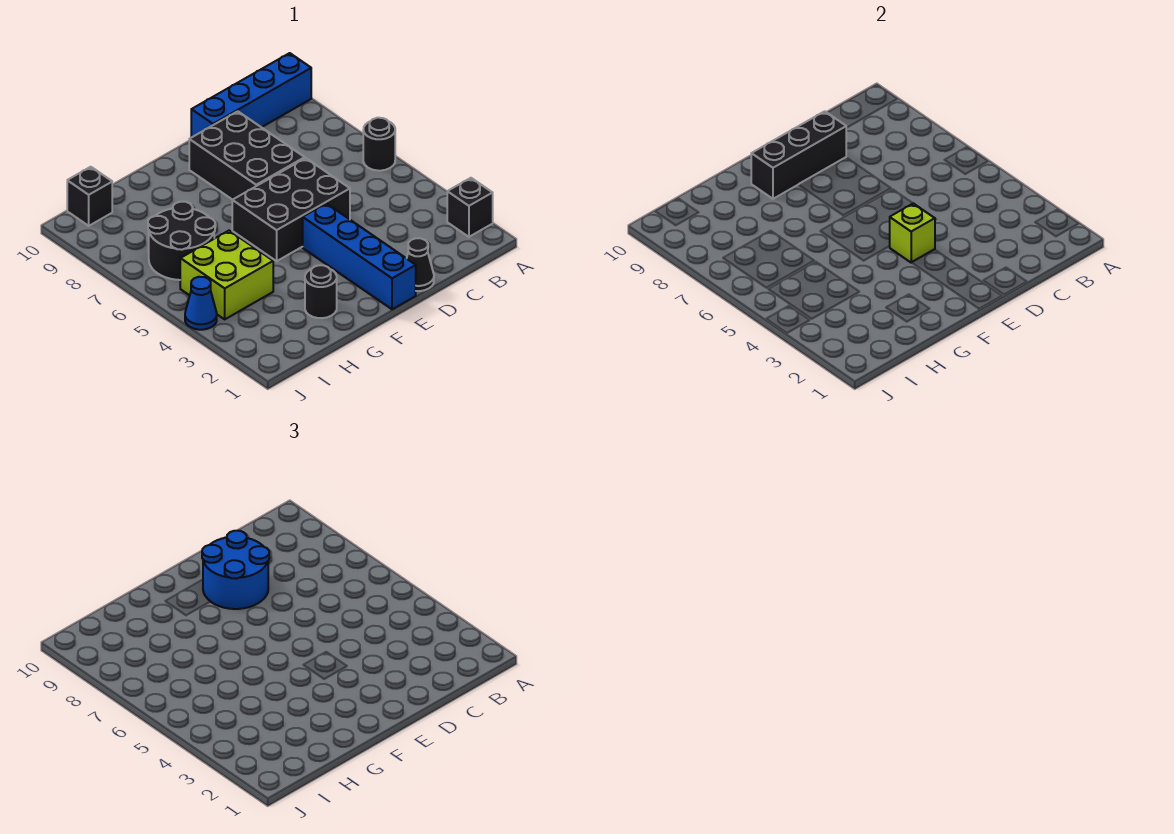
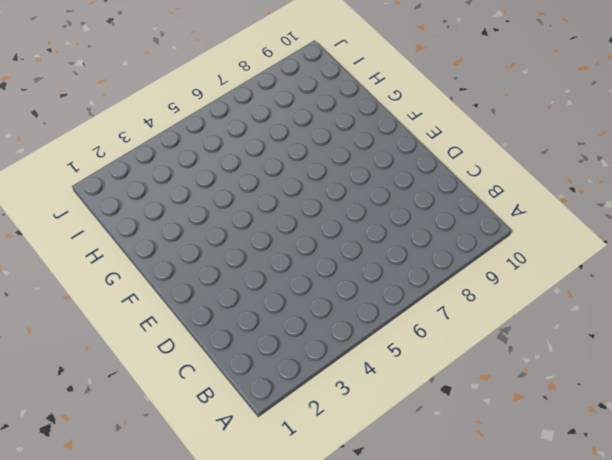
none -> black brick A2 level 1
none -> black round brick A6 level 1
none -> blue brick A10:D10 level 1

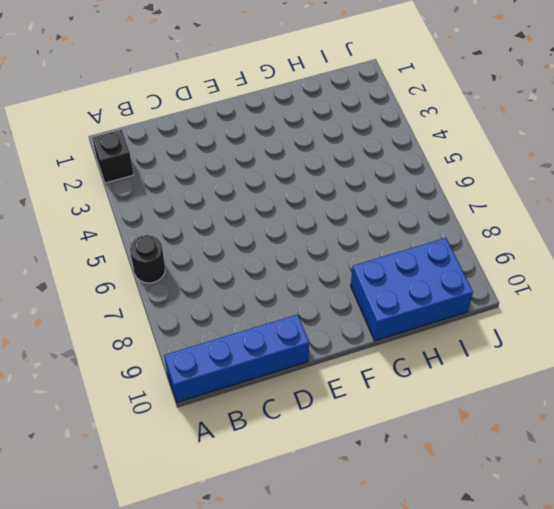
blue brick G9:I10 level 1 -> black brick I10 level 1
none -> black cone D1 level 1
none -> black brick D5:F6 level 1
none -> black brick D7:E9 level 1

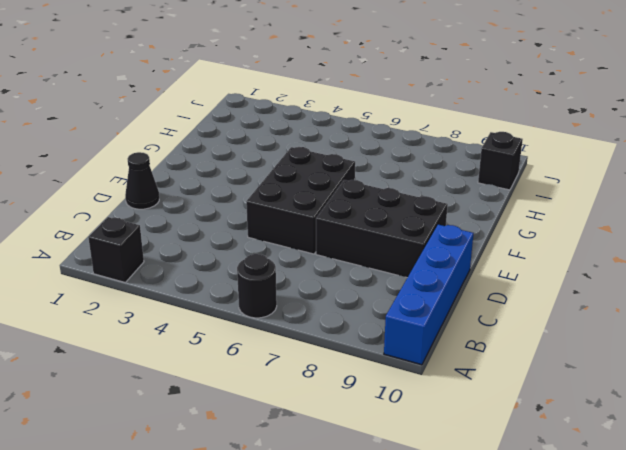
none -> blue brick E1:E4 level 1
none -> black round brick G2 level 1
none -> lime brick H4:I5 level 1

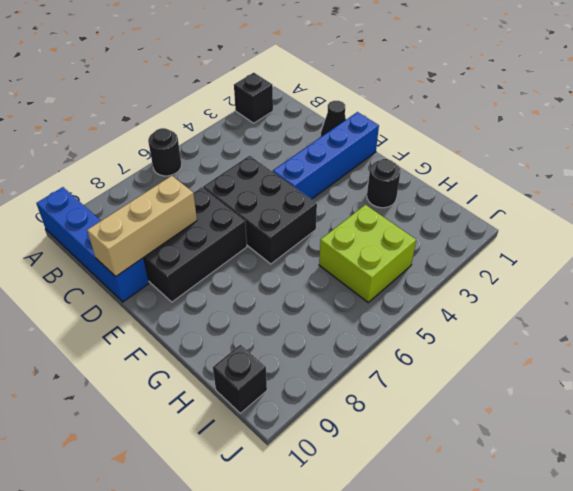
tan brick D8:D10 level 2 -> black brick D9:F9 level 2
none -> black round brick H6:I7 level 1
none -> blue cone J4 level 1
none -> lime brick E4 level 2

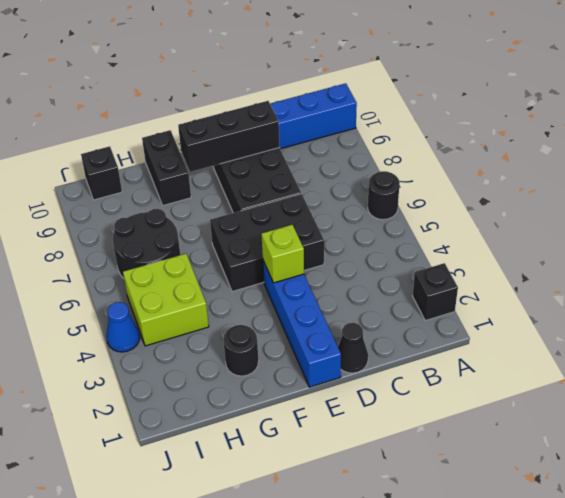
black brick G9:G10 level 1 -> none
none -> blue round brick D8:E9 level 3

